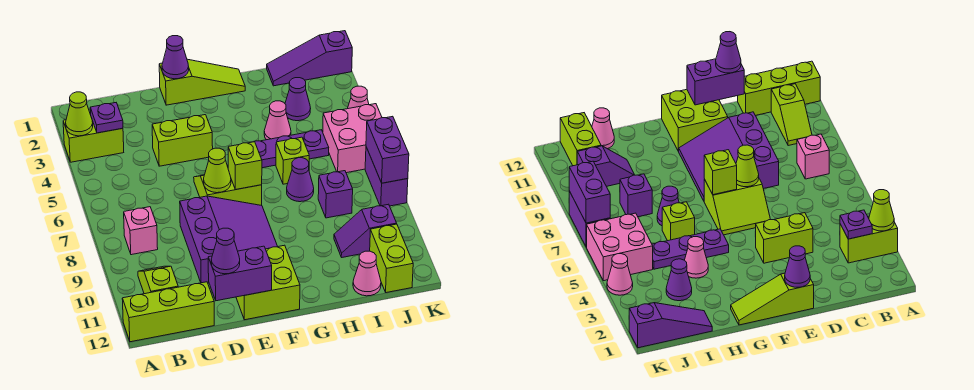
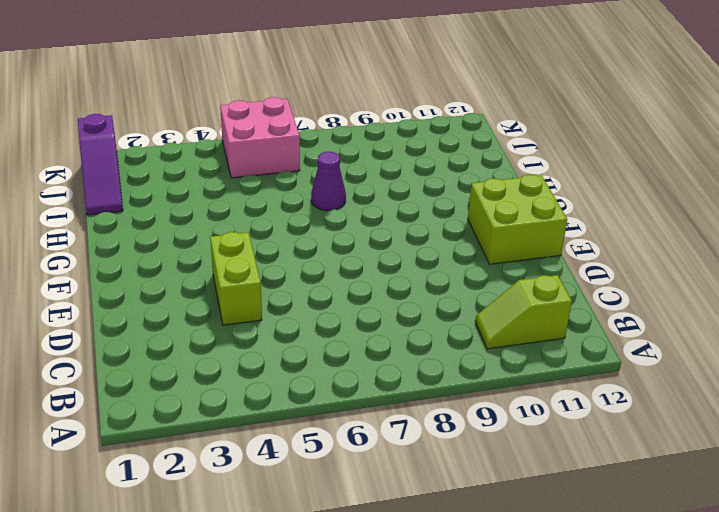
none -> lime brick A3:B3 level 1
none -> lime brick A12:C12 level 1
none -> pink brick B8 level 1
none -> purple slope D8:F10 level 1 top D

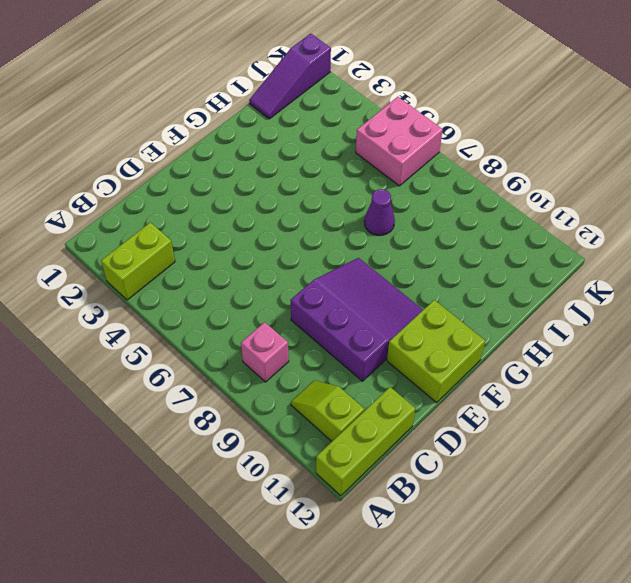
none -> lime brick D4:E4 level 1
none -> lime slope E1:G1 level 1 top E
none -> lime slope E6:F7 level 1 top 7
none -> purple plate G5:I5 level 1

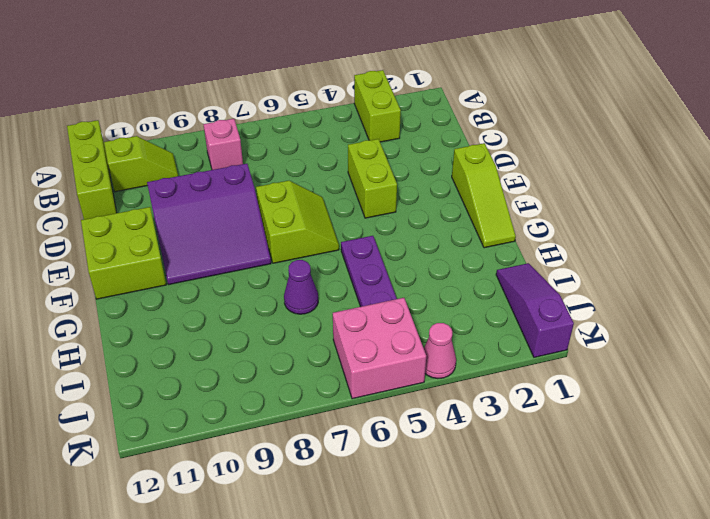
none -> pink cone H4 level 1
none -> lime brick H6 level 1
none -> purple cone I3 level 1
none -> purple brick I8 level 1

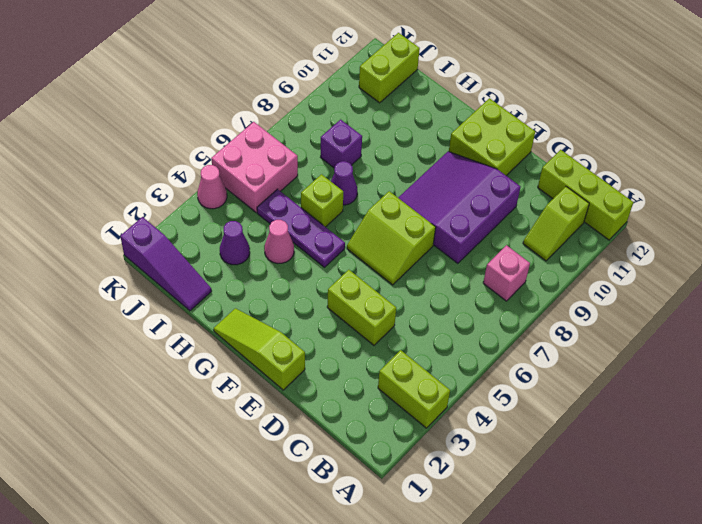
none -> purple slope I10:J10 level 1 top J
none -> pink cone I12 level 1
none -> purple brick K7:K8 level 1
none -> lime cone A3 level 2

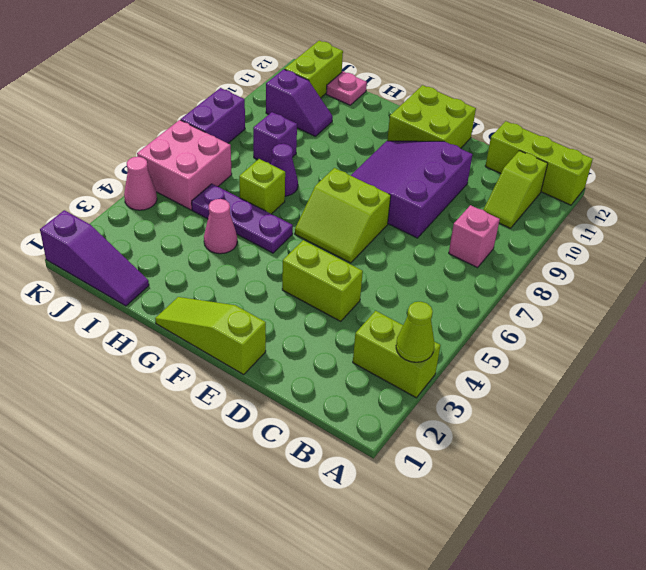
pink plate I12 level 1 -> pink cone I12 level 1
none -> purple cone I3 level 1
none -> purple plate B3 level 2
none -> purple brick D12:E12 level 2
none -> purple cone E1 level 2

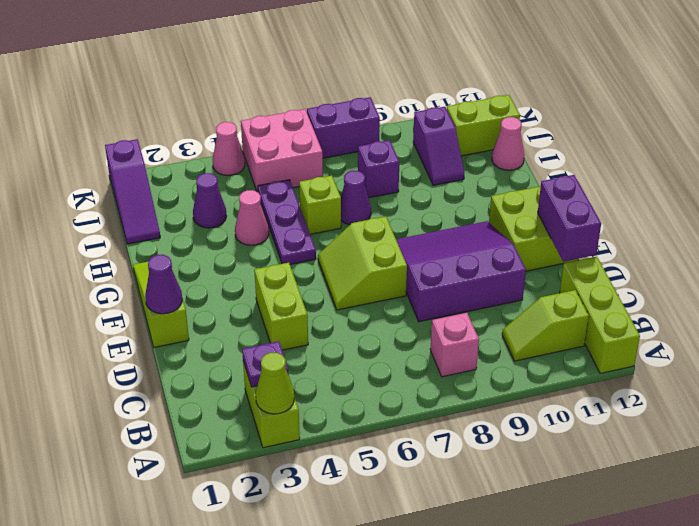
none -> lime cone E7 level 2
none -> lime brick F7 level 2
none -> purple brick K7:K8 level 2
none -> purple cone D12 level 3

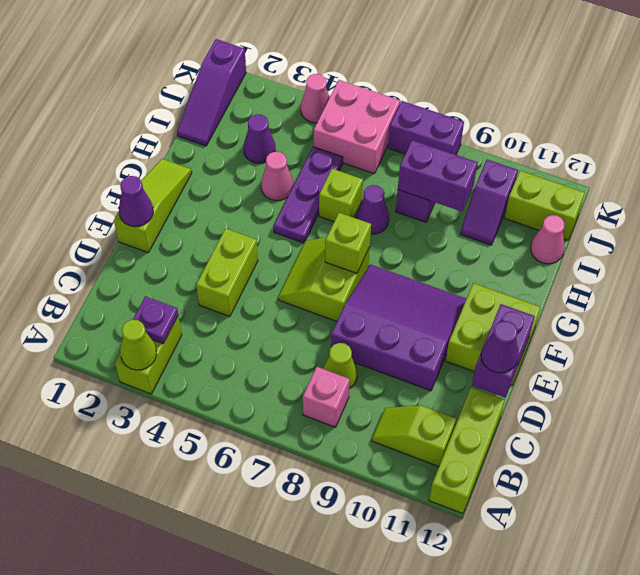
lime cone C8 level 1 -> lime cone E7 level 2
purple brick I8:I9 level 2 -> purple brick K7:K8 level 2

